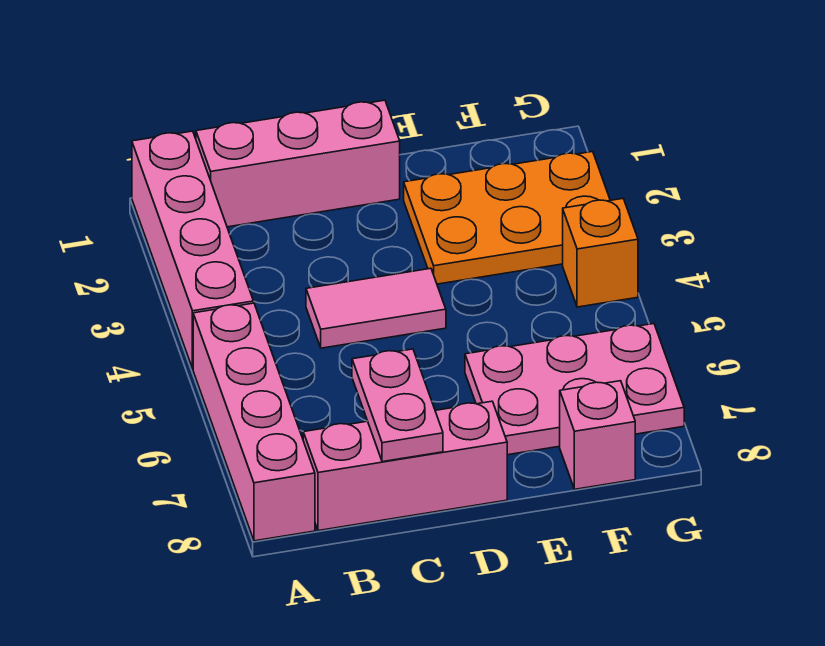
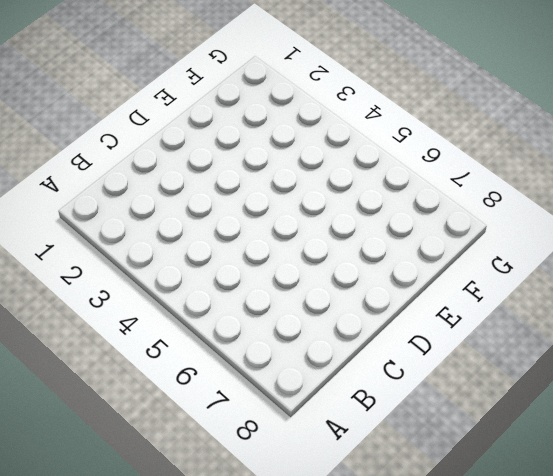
none -> pink brick A1:A4 level 1
none -> pink brick A5:A8 level 1

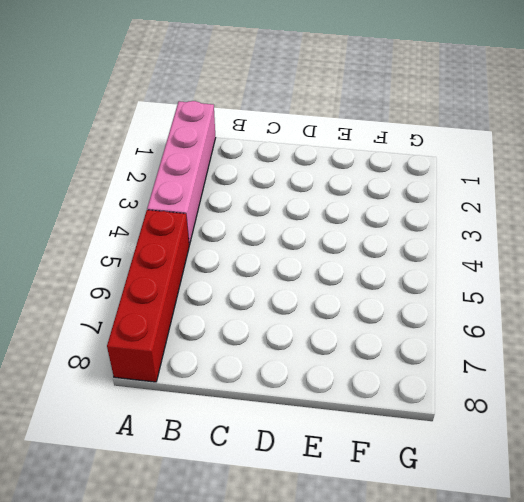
red brick A5:A8 level 1 -> pink brick A5:A8 level 1
none -> pink brick B1:D1 level 1
none -> pink brick B8:D8 level 1

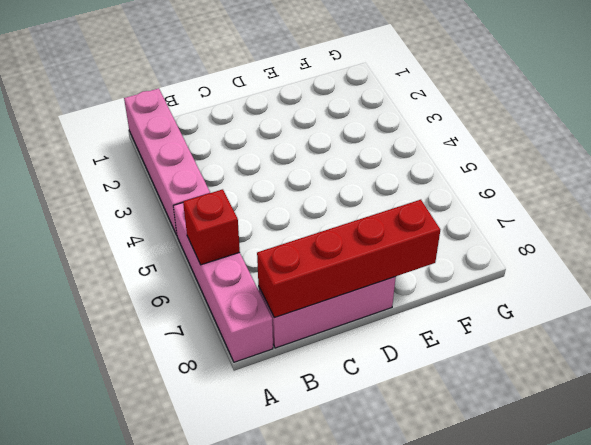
red brick A6 level 2 -> none
red brick B8:E8 level 2 -> pink plate C7:C8 level 2
none -> pink brick B1:D1 level 1
none -> pink tile C4:D4 level 1

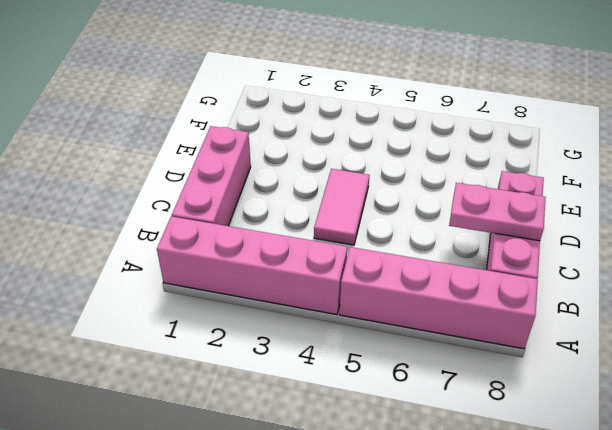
none -> orange plate E2:G3 level 1
none -> pink plate E6:G7 level 1

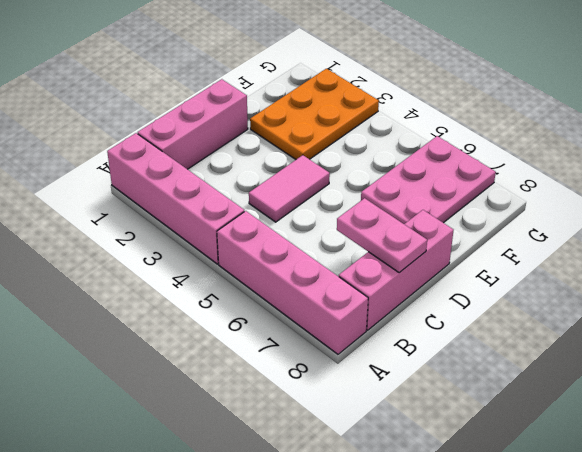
none -> pink brick F8 level 1
none -> orange brick G4 level 1

